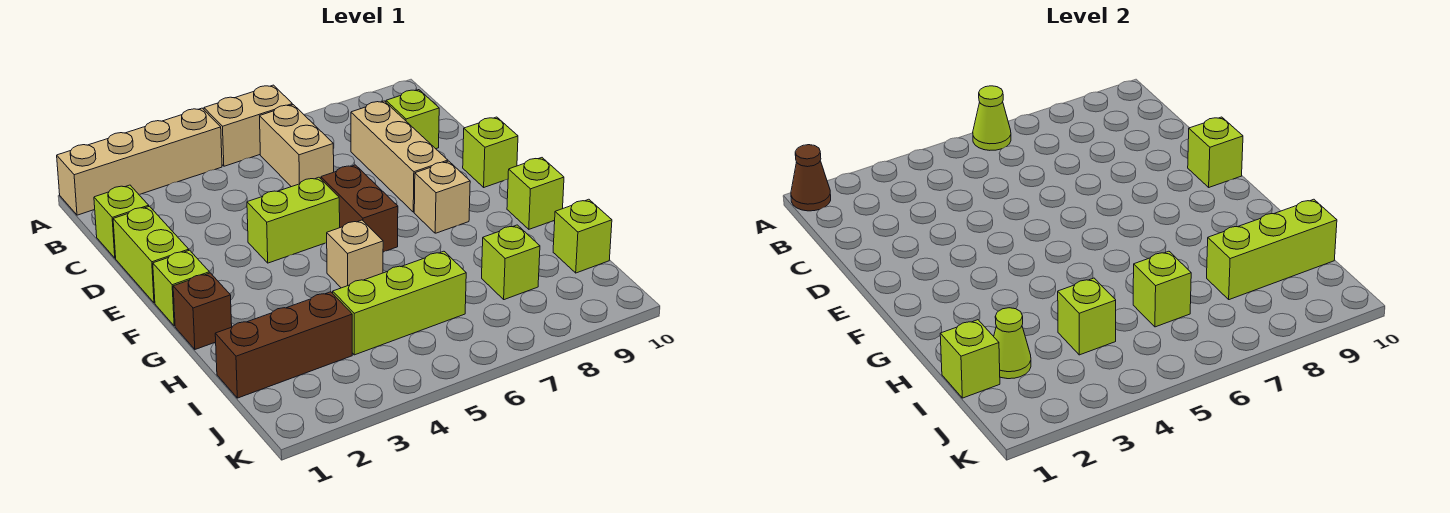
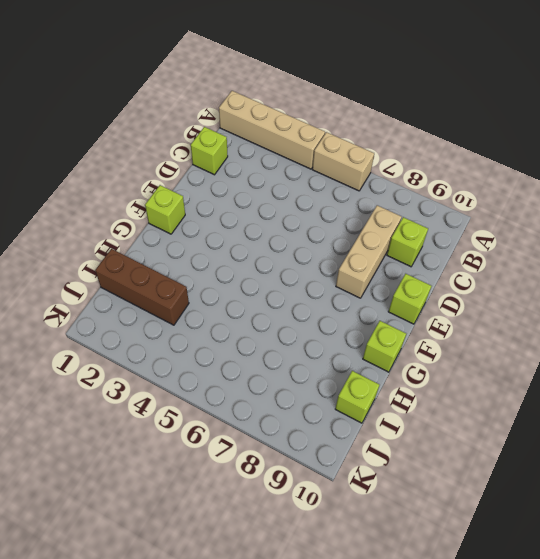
none -> tan brick B6:C6 level 1
none -> lime brick D1:E1 level 1
none -> lime brick E4:E5 level 1

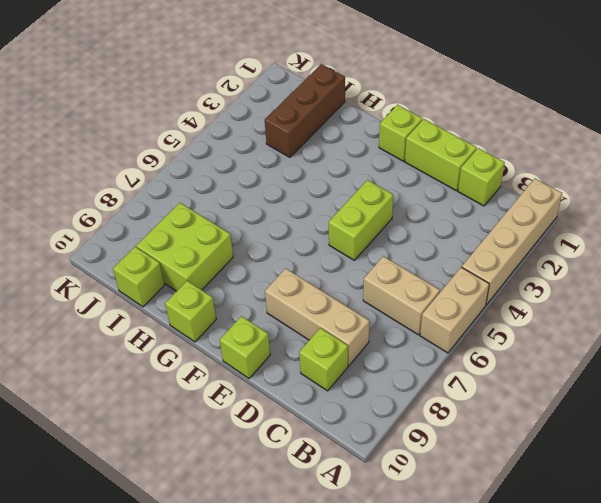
lime brick H8:I9 level 1 -> lime brick I8 level 1
none -> brown brick E6:F6 level 1
none -> tan brick F8 level 1
none -> brown brick G1 level 1

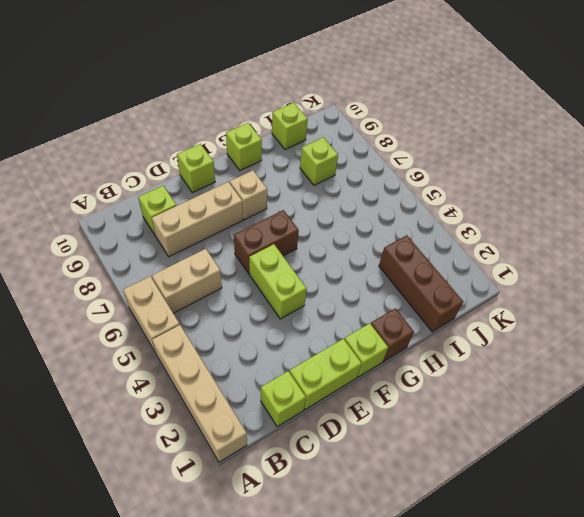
none -> tan brick G5 level 1
none -> lime brick I4:I6 level 1
none -> brown cone A1 level 2

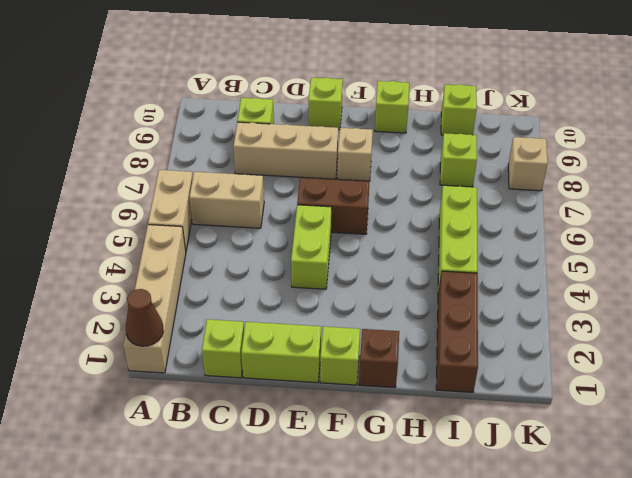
tan brick K8 level 1 -> tan brick G5 level 1
none -> lime cone A6 level 2
none -> lime brick E10 level 2
none -> lime brick I1 level 2

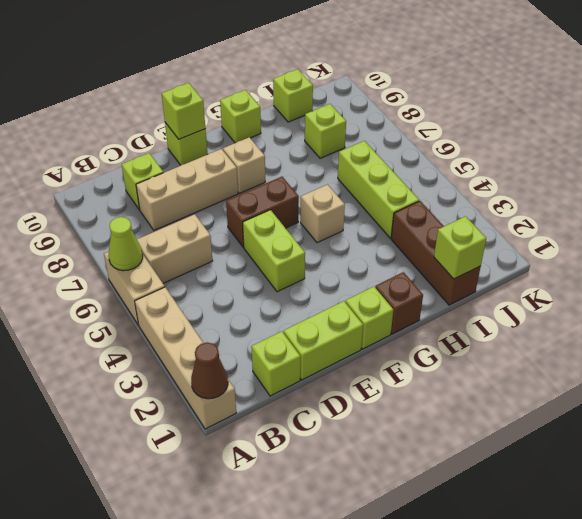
none -> lime cone I2 level 2
none -> lime brick I4 level 2
none -> lime brick I6 level 2

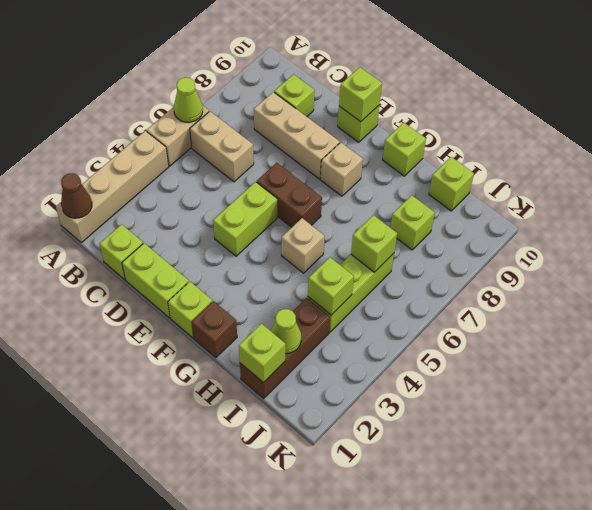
none -> lime brick I8:I10 level 2

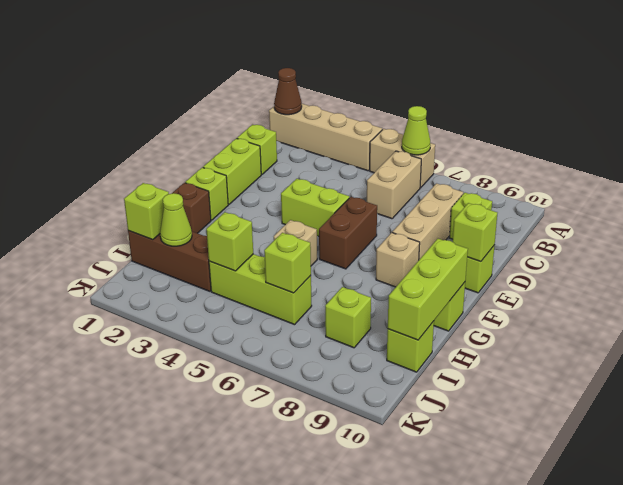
lime brick G10:I10 level 2 -> lime brick I8:I10 level 2

